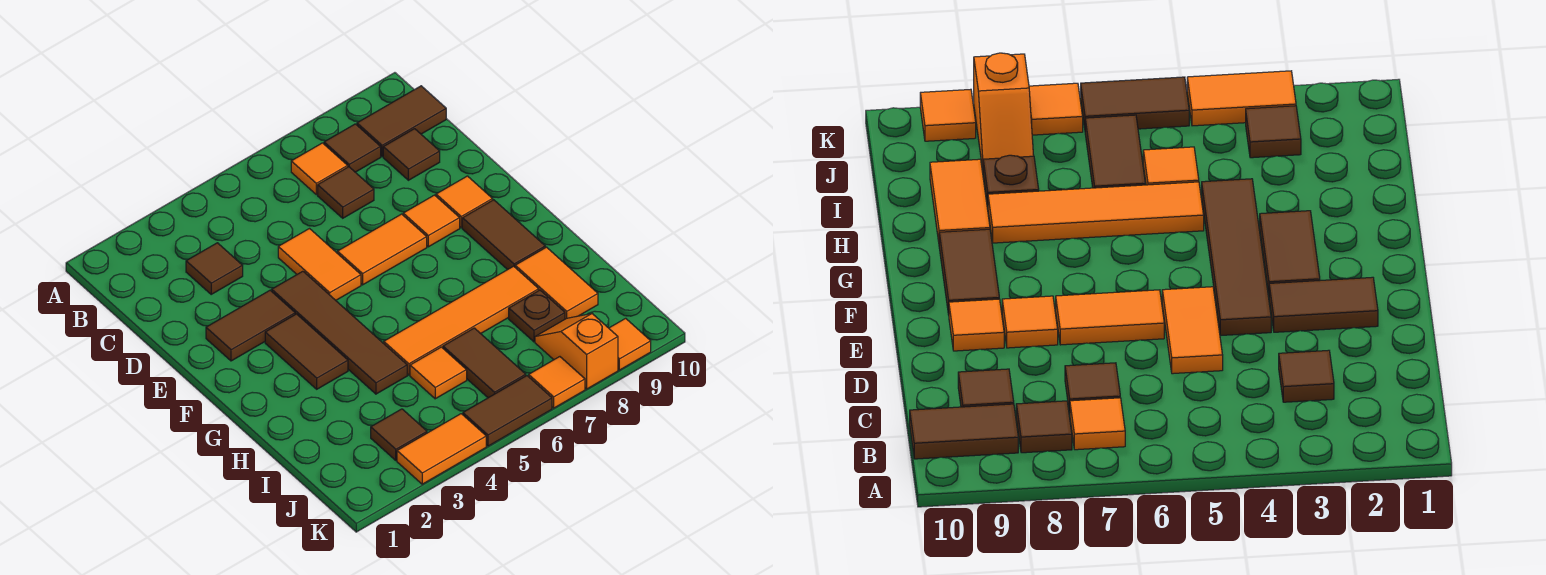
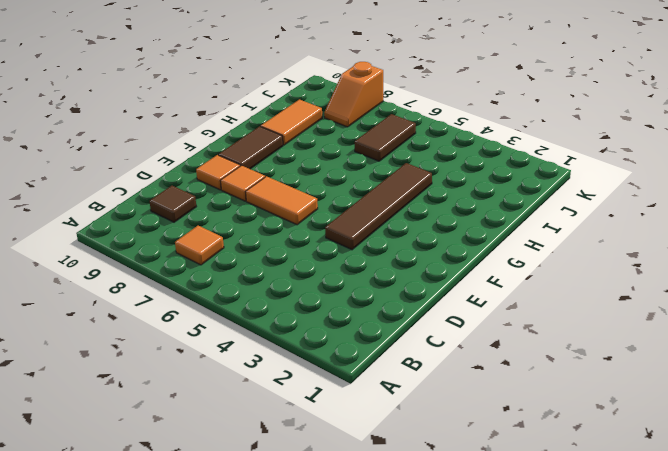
none -> brown tile B8 level 1
none -> brown tile B9:B10 level 1
none -> brown tile C3 level 1

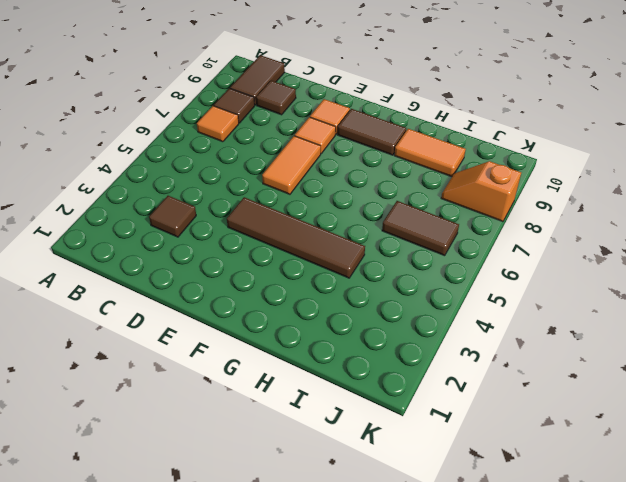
none -> brown tile C7 level 1
none -> orange tile D5:E5 level 1
none -> brown tile E2:E3 level 1

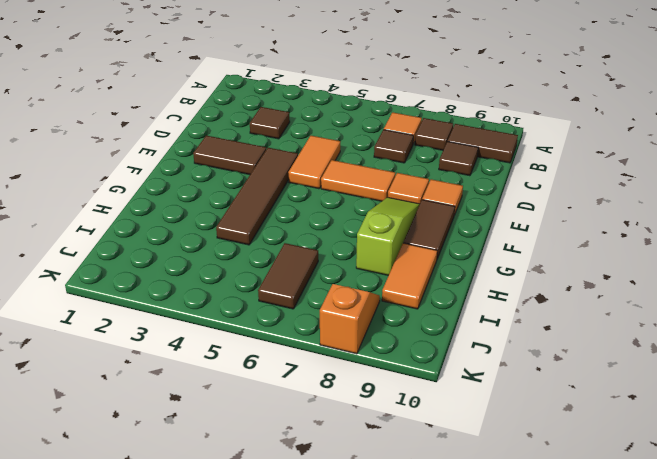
lime slope F8:H8 level 1 top H -> orange tile H5:H8 level 1
none -> brown tile F3:G3 level 1
none -> orange tile I5 level 1
none -> brown plate I8 level 1

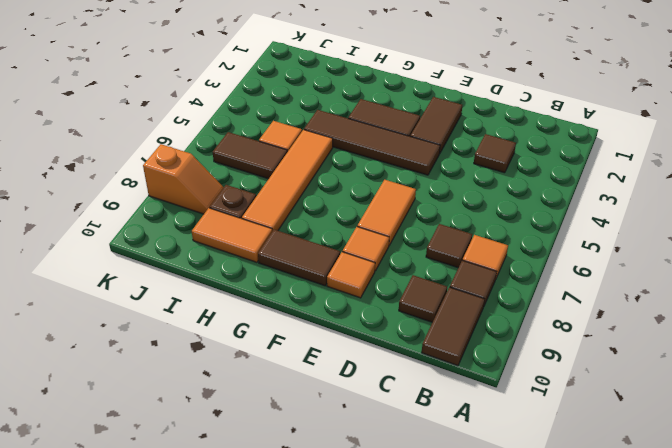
none -> orange tile D5:E5 level 1
none -> brown tile J3 level 1
none -> orange tile K3:K4 level 1

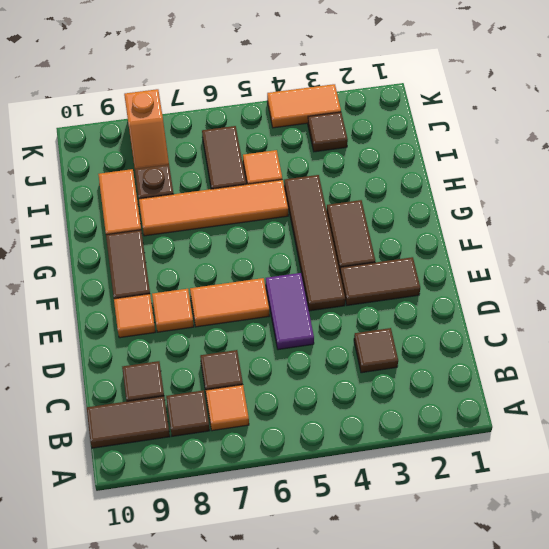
purple tile D5:E5 level 1 -> orange tile D5:E5 level 1
none -> brown tile K5:K6 level 1
none -> orange tile K7 level 1
none -> orange tile K9 level 1

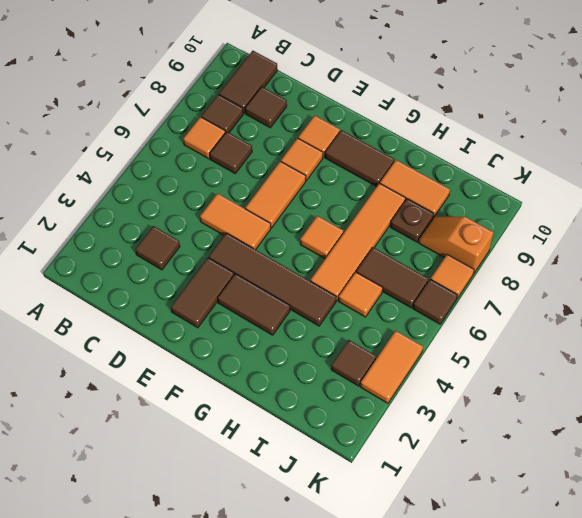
orange tile G6 level 1 -> orange tile K9 level 1
brown tile K6 level 1 -> brown tile K5:K6 level 1

